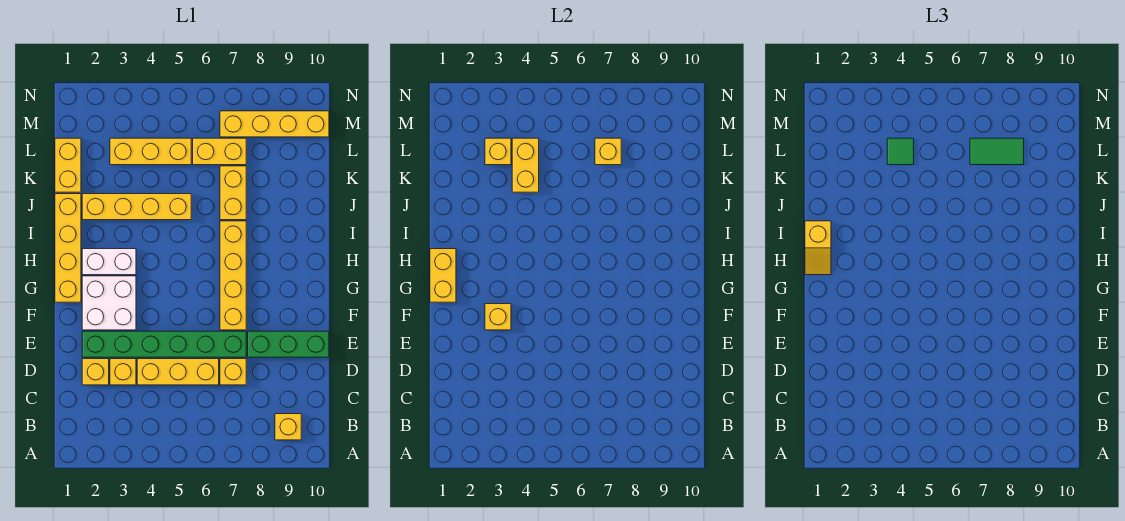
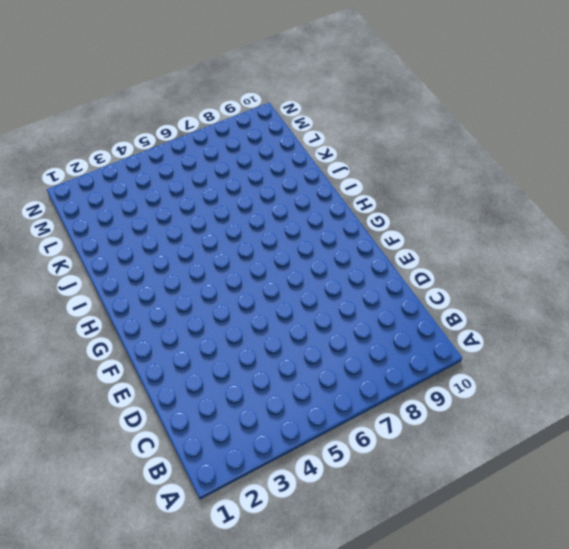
none -> yellow brick B9 level 1
none -> yellow brick D2 level 1
none -> yellow brick D3 level 1

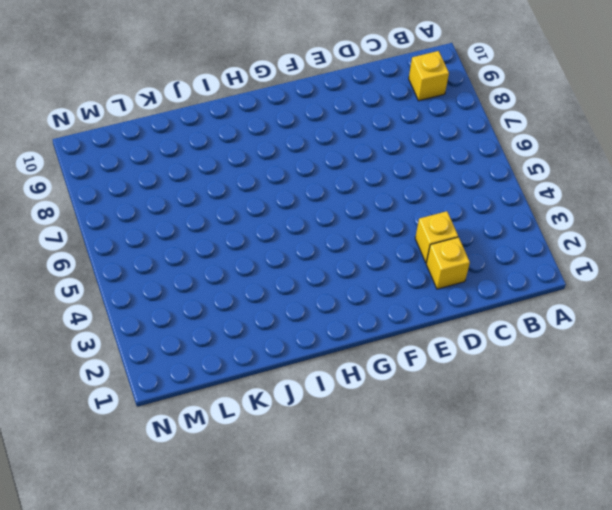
none -> yellow brick D4:D6 level 1
none -> yellow brick D7 level 1
none -> green brick E2:E7 level 1

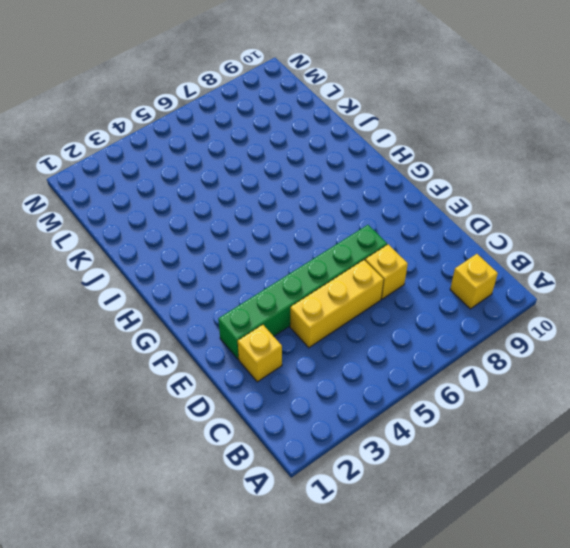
none -> yellow brick D3 level 1
none -> green brick E8:E10 level 1
none -> white brick F2:G3 level 1

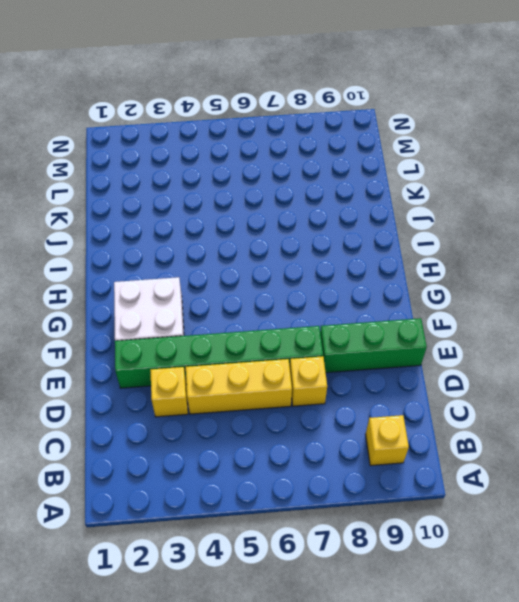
none -> yellow brick D2 level 1
none -> yellow brick F7:I7 level 1
none -> yellow brick G1:J1 level 1

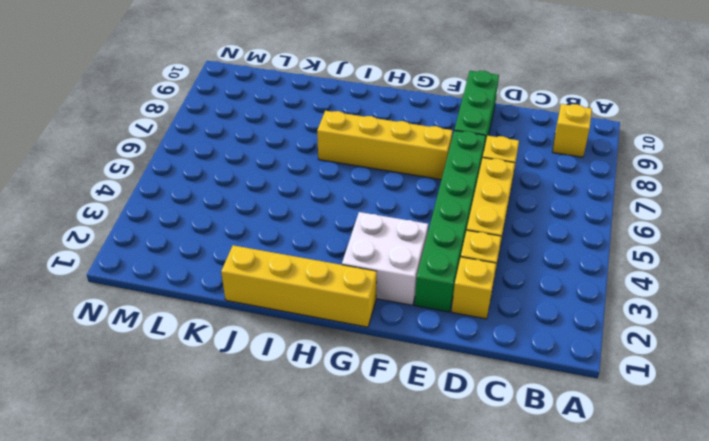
none -> white brick H2:H3 level 1
none -> yellow brick J2:J5 level 1
none -> yellow brick J7:K7 level 1

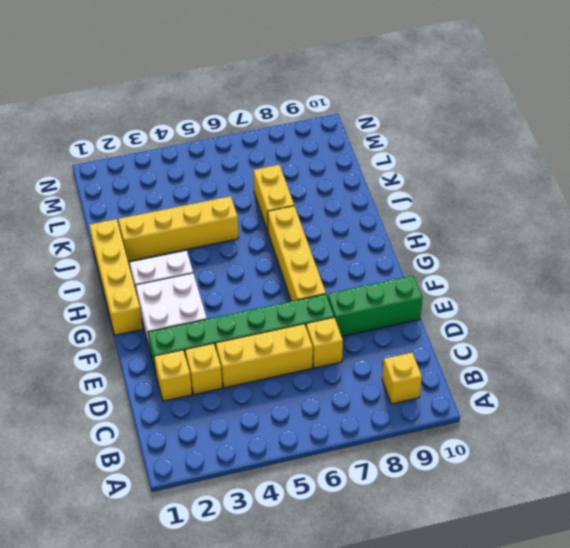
none -> yellow brick K1:L1 level 1
none -> yellow brick L3:L5 level 1
none -> yellow brick L6:L7 level 1

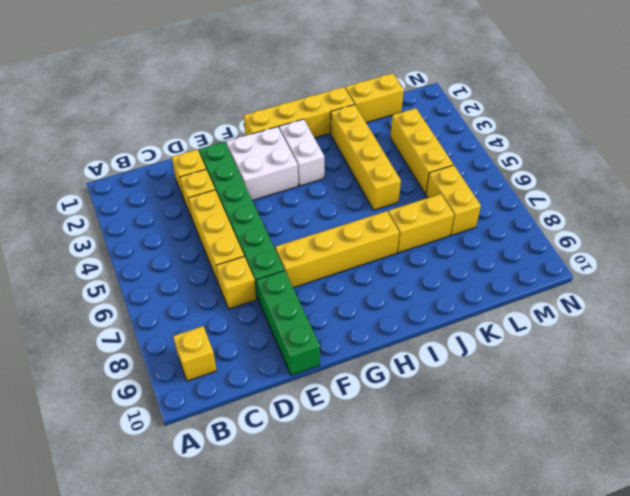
none -> yellow brick M7:M10 level 1
none -> yellow brick F3 level 2
none -> yellow brick G1:H1 level 2

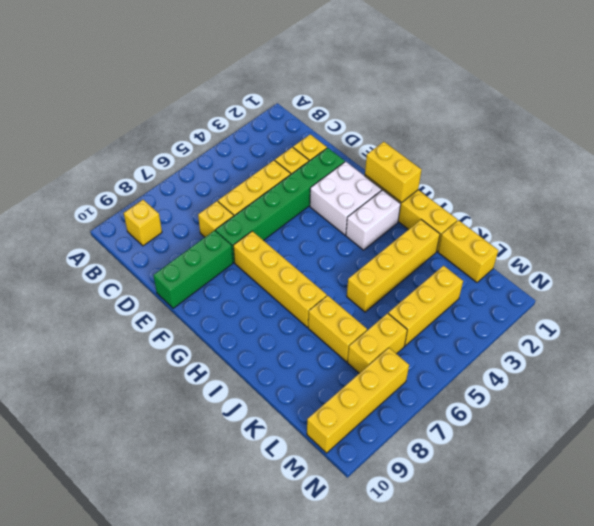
none -> yellow brick F3 level 2
none -> yellow brick K4:L4 level 2
none -> yellow brick L3 level 2

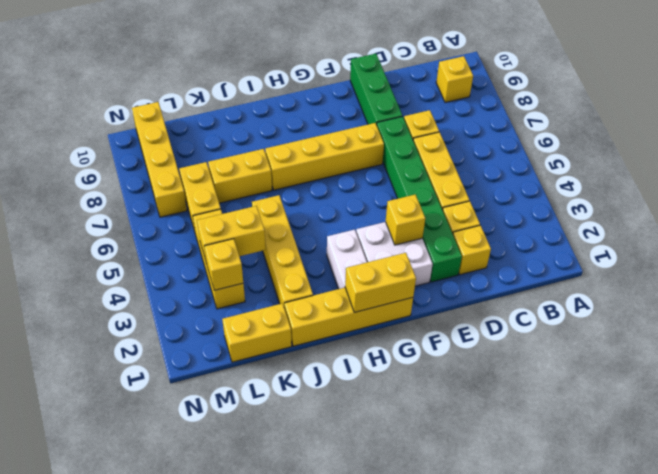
none -> yellow brick L7 level 2
none -> yellow slope H1:I1 level 3 top I
none -> green tile L4 level 3

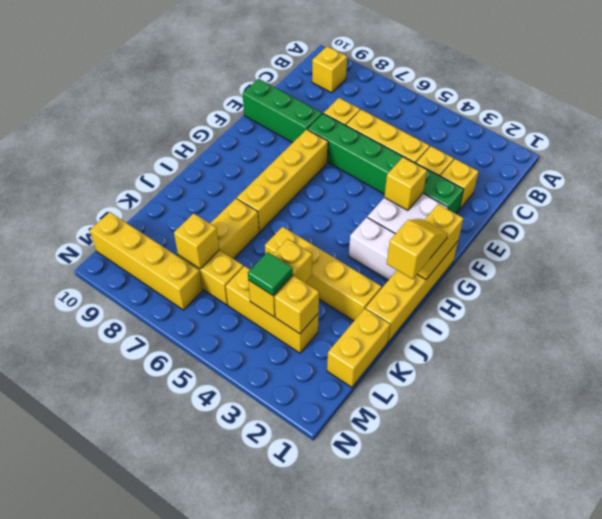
none -> green tile L7:L8 level 3

